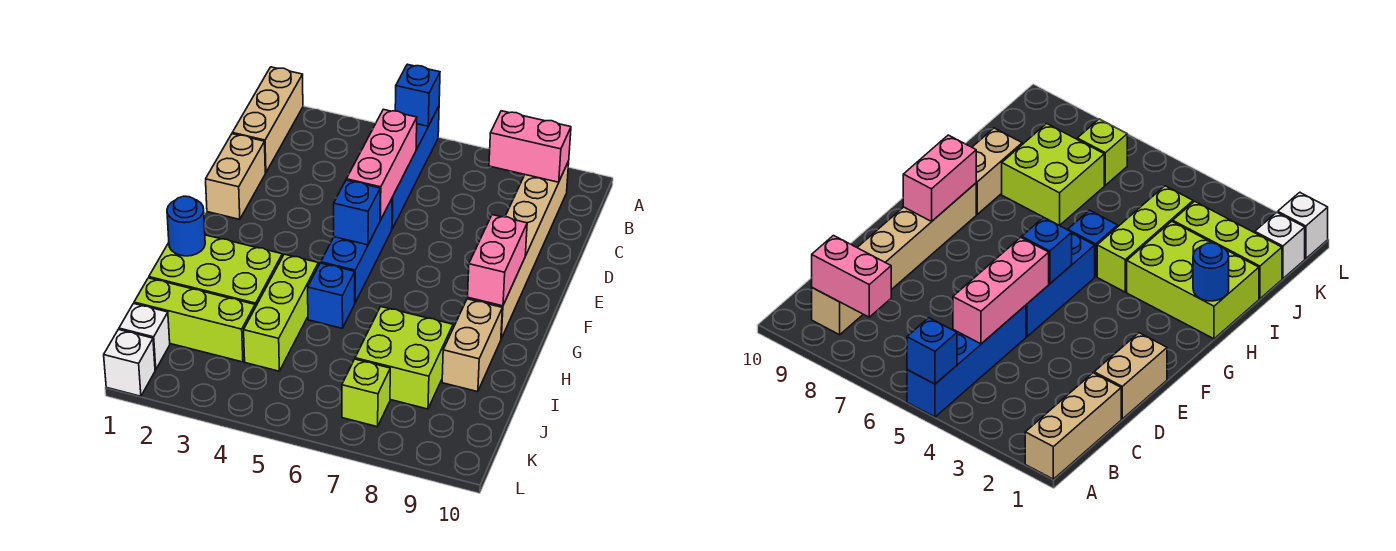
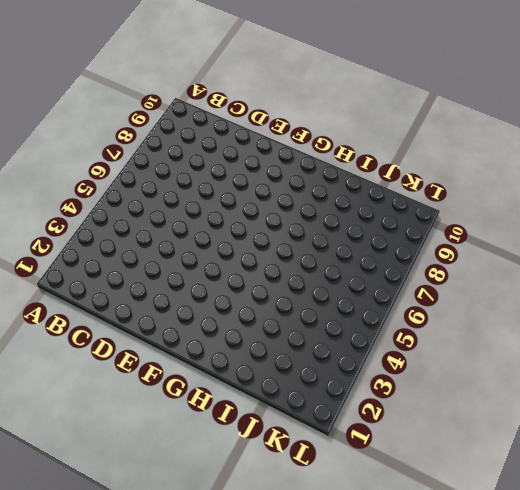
none -> tan brick A1:C1 level 1
none -> blue brick A5:D5 level 1
none -> tan brick B9:G9 level 1

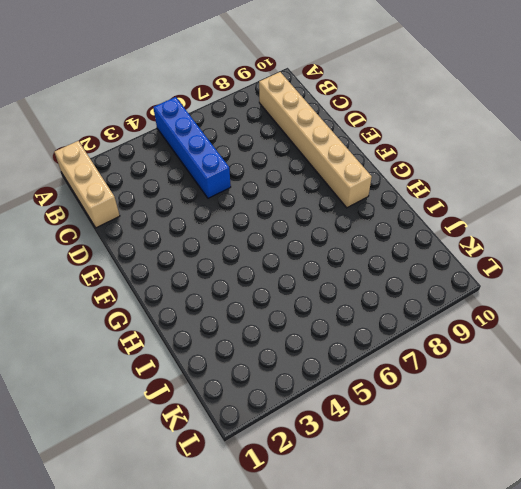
none -> tan brick D1:E1 level 1
none -> blue brick E5:G5 level 1
none -> lime brick H1:I3 level 1

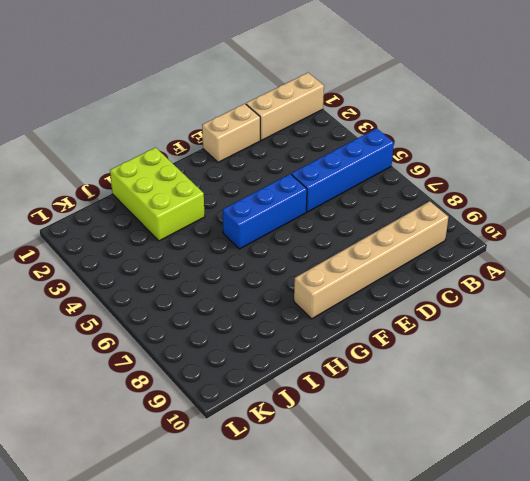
none -> lime brick H4:J4 level 1
none -> blue brick H5 level 1
none -> tan brick H9:I9 level 1

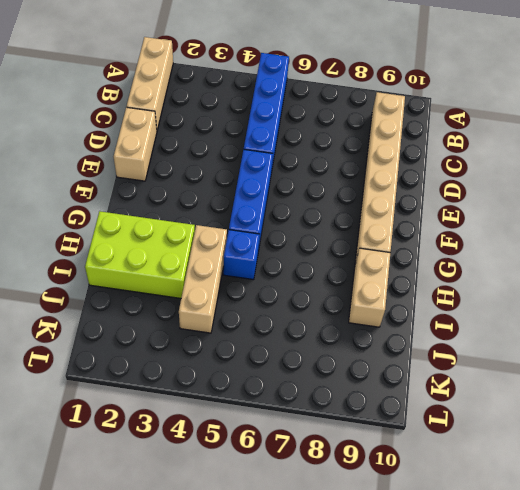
tan brick H4:J4 level 1 -> lime brick H4:J4 level 1
none -> lime brick I7:J8 level 1
none -> lime brick J1:J3 level 1
none -> white brick K1 level 1

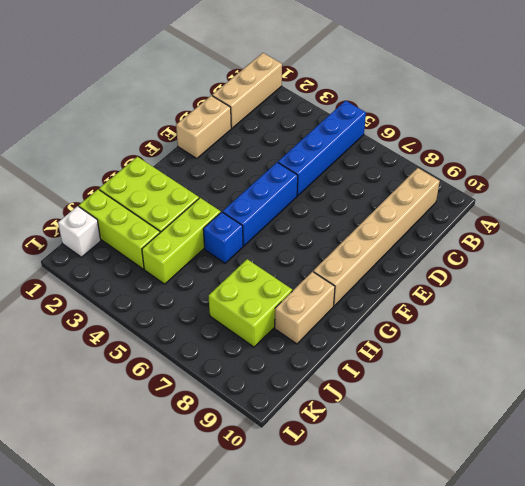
none -> lime brick K7 level 1
none -> white brick L1 level 1
none -> blue brick A5 level 2

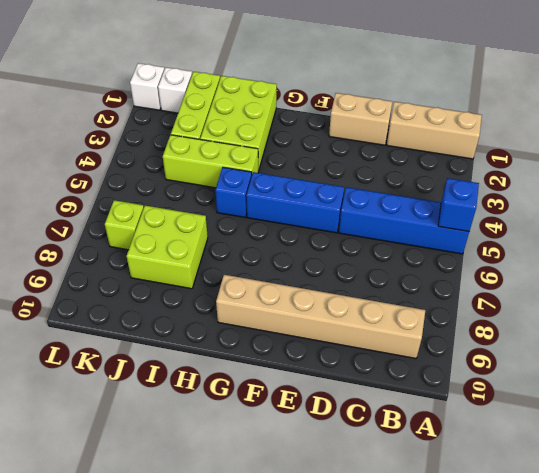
none -> tan brick H9:I9 level 1
none -> pink brick B8:B9 level 2
none -> pink brick C5:E5 level 2

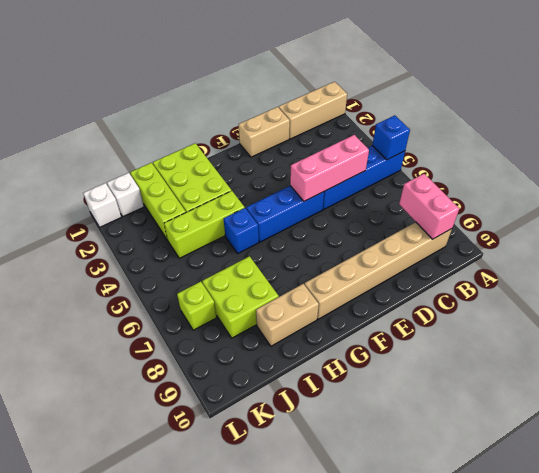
none -> blue brick F5 level 2
none -> pink brick F9:G9 level 2
none -> blue round brick H1 level 2

